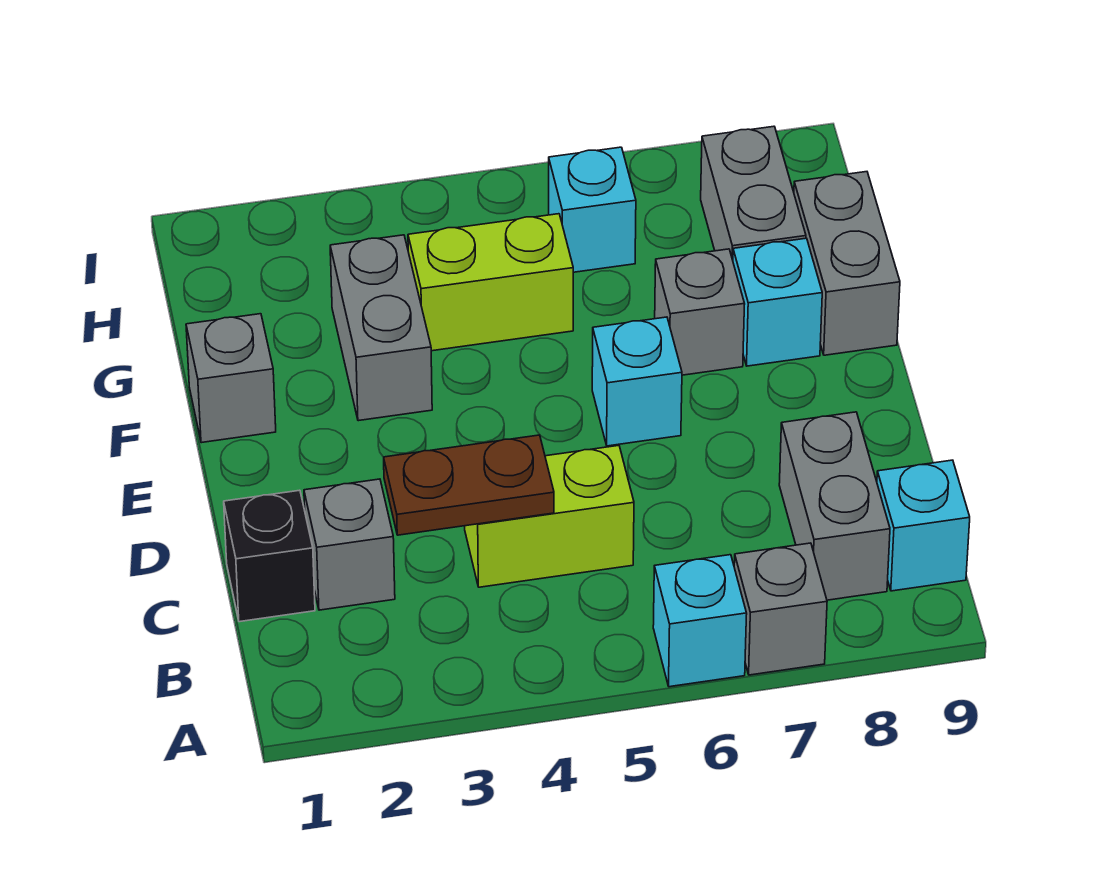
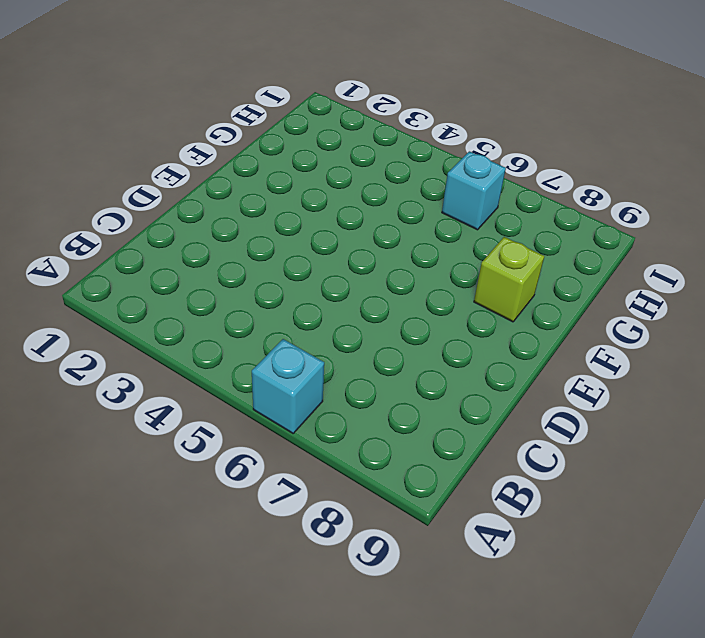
lime brick F8 level 1 -> cyan brick F8 level 1
none -> grey brick A7 level 1
none -> grey brick B8:C8 level 1
none -> cyan brick B9 level 1

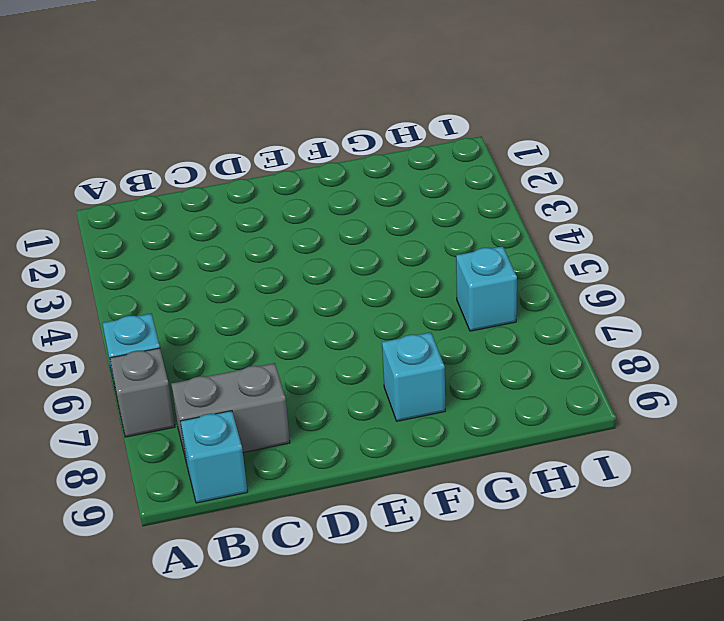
none -> black brick C1 level 1
none -> grey brick C2 level 1
none -> lime brick C4:C5 level 1

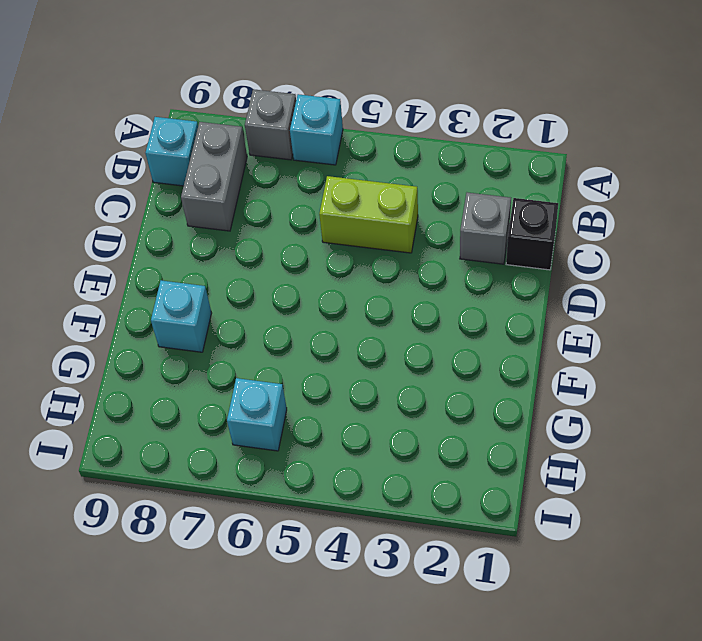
none -> cyan brick E6 level 1
none -> grey brick F1 level 1
none -> grey brick F3:G3 level 1

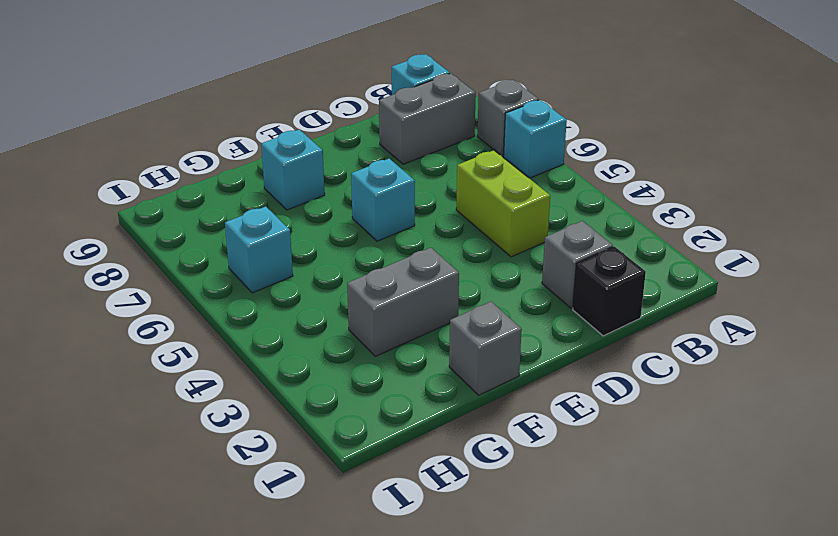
none -> grey brick F7 level 1
none -> grey brick F9:G9 level 1
none -> lime brick G4:G5 level 1

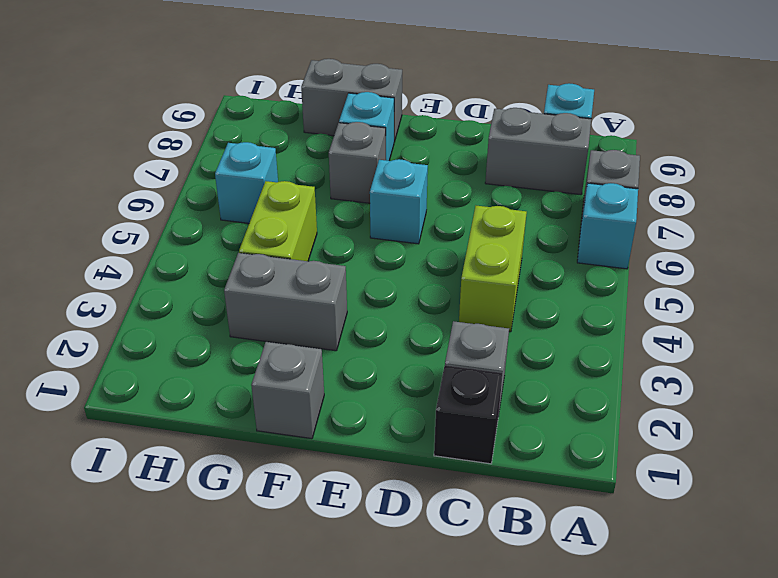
none -> grey brick G8:H8 level 1
none -> brown plate C3:C4 level 2

